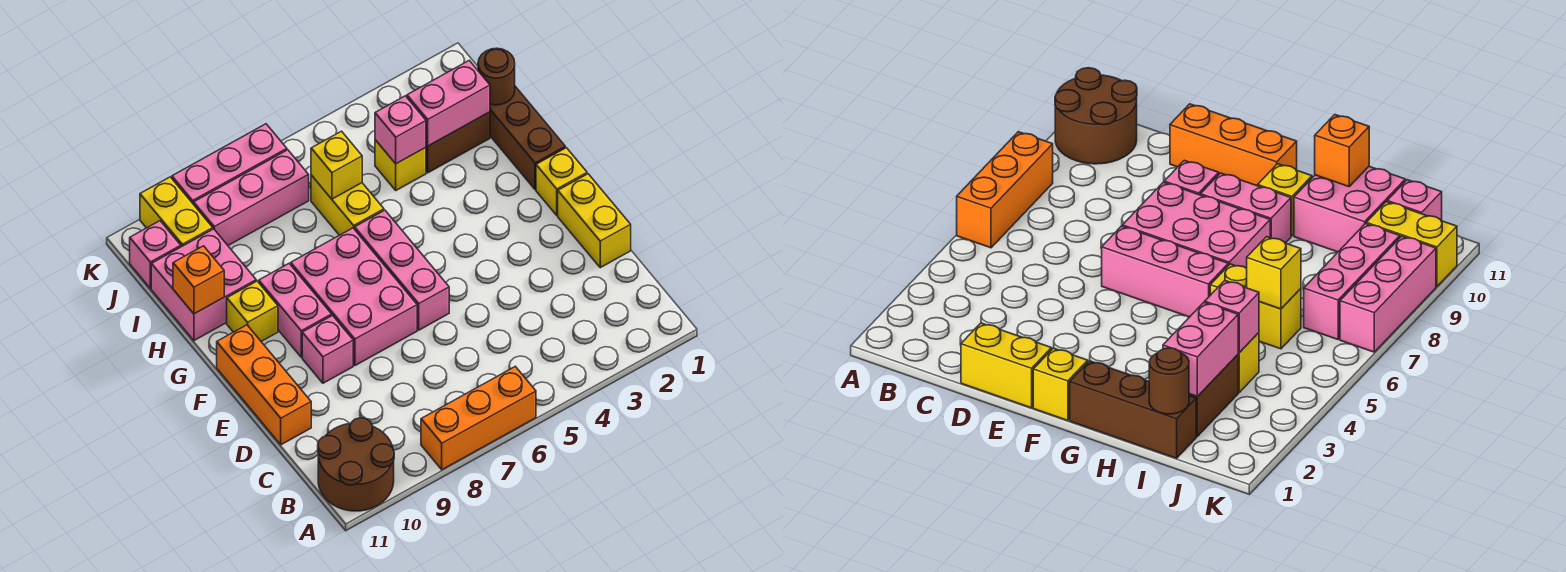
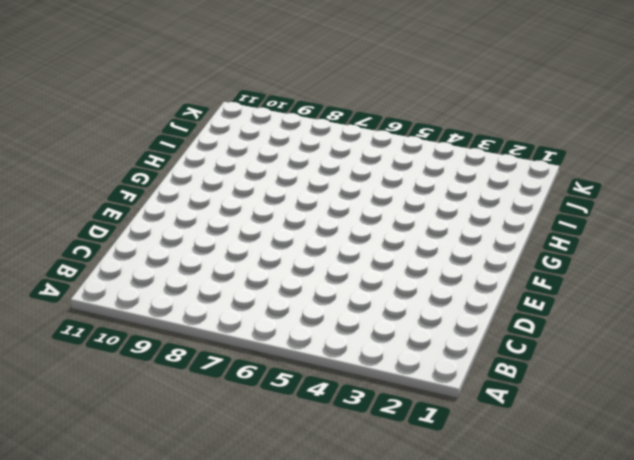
none -> orange brick A6:A8 level 1
none -> brown round brick A10:B11 level 1
none -> yellow brick D1:E1 level 1

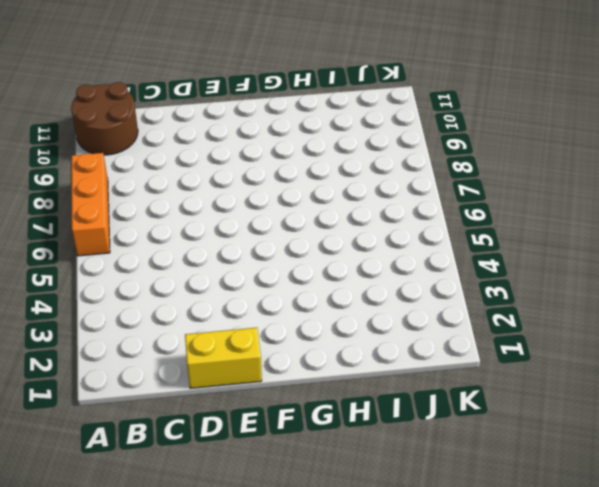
none -> orange brick D11:F11 level 1
none -> pink brick E6:G6 level 1
none -> pink brick E7:G8 level 1

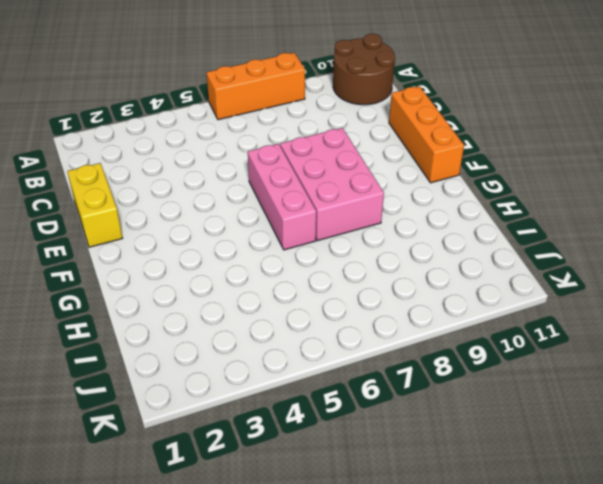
none -> pink brick E9 level 1
none -> yellow brick F1 level 1
none -> pink brick F9:G9 level 1

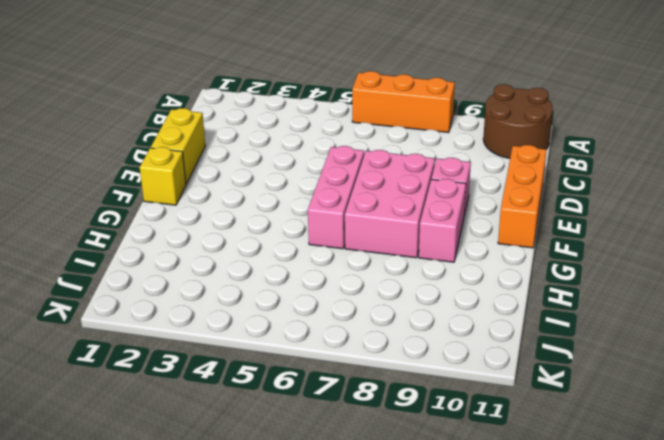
none -> brown brick G1:I1 level 1
none -> yellow brick G10 level 1
none -> yellow brick H6:I6 level 1

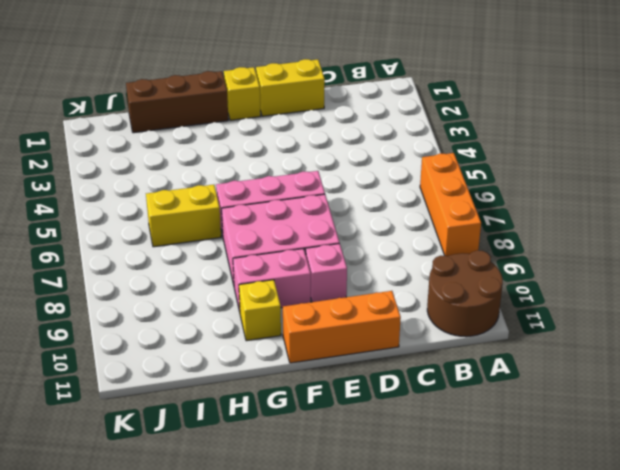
none -> pink brick H10:I11 level 1
none -> brown brick I2:I3 level 1
none -> yellow brick I4 level 1

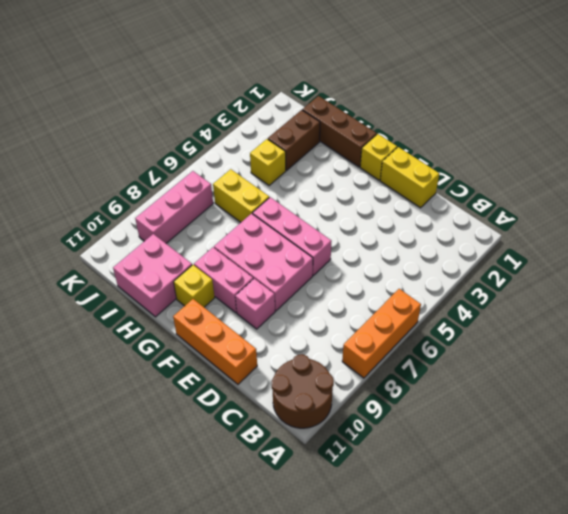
none -> yellow brick J10:K10 level 1
none -> pink brick J11 level 1
none -> pink brick K7:K9 level 1

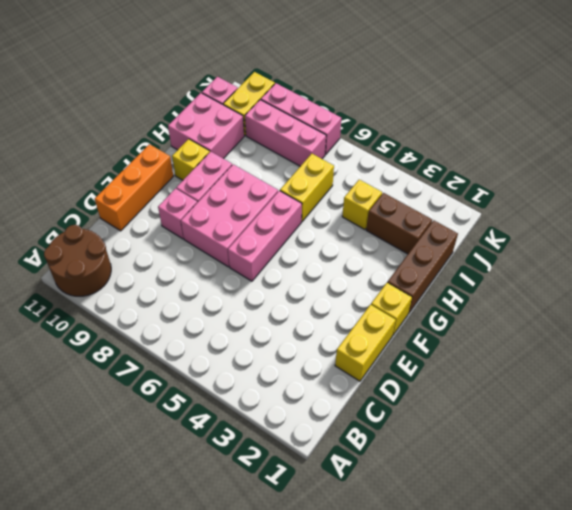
none -> orange brick A6:A8 level 1
none -> orange brick H11 level 2
none -> brown round brick I1 level 2

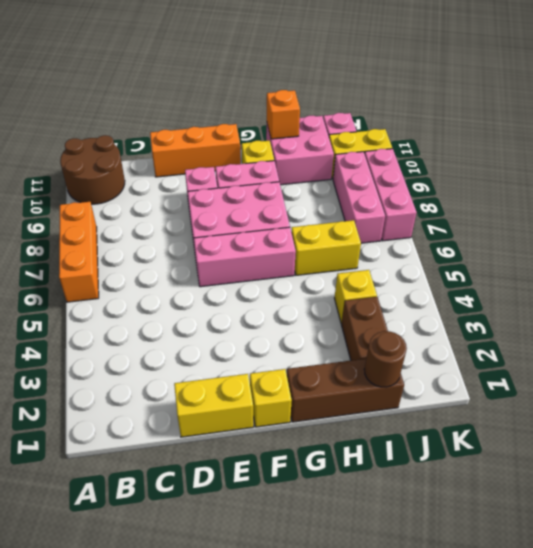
none -> pink brick I2:I3 level 2
none -> pink brick I4 level 2
none -> yellow brick I6 level 2

